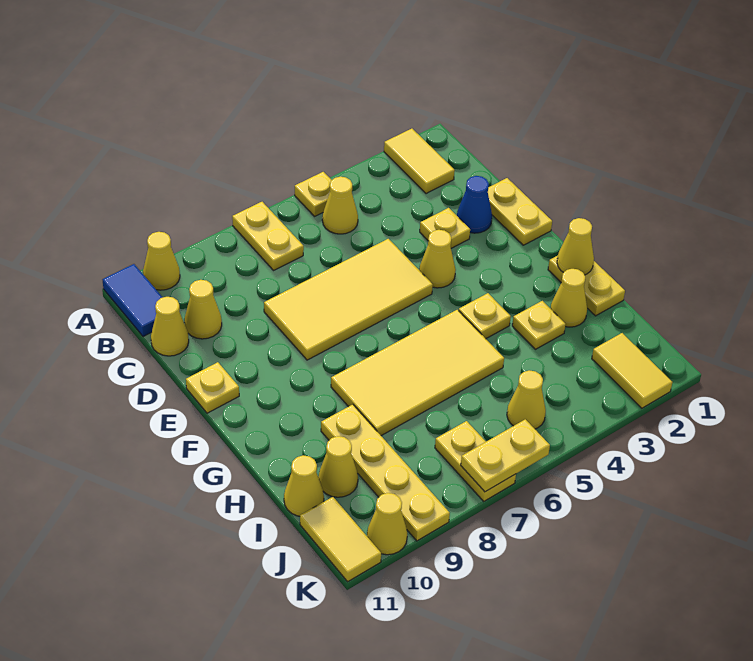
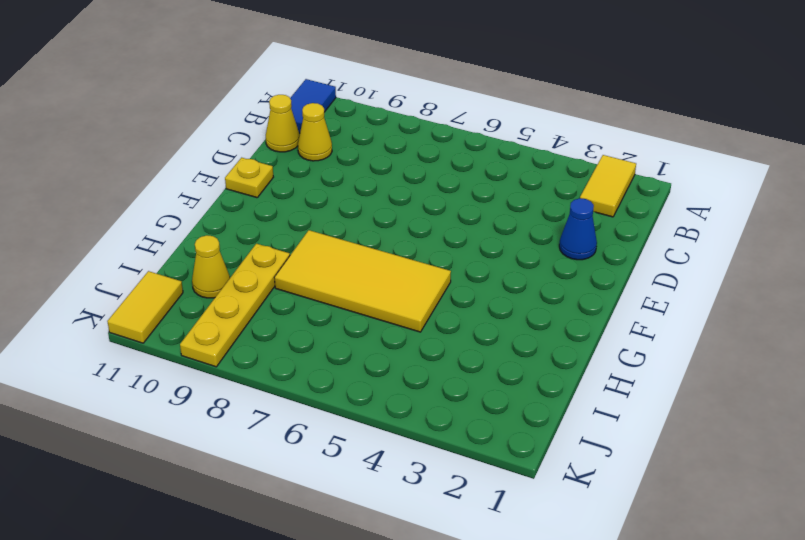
none -> yellow plate A5 level 1
none -> yellow plate A7:B7 level 1
none -> yellow cone A10 level 1

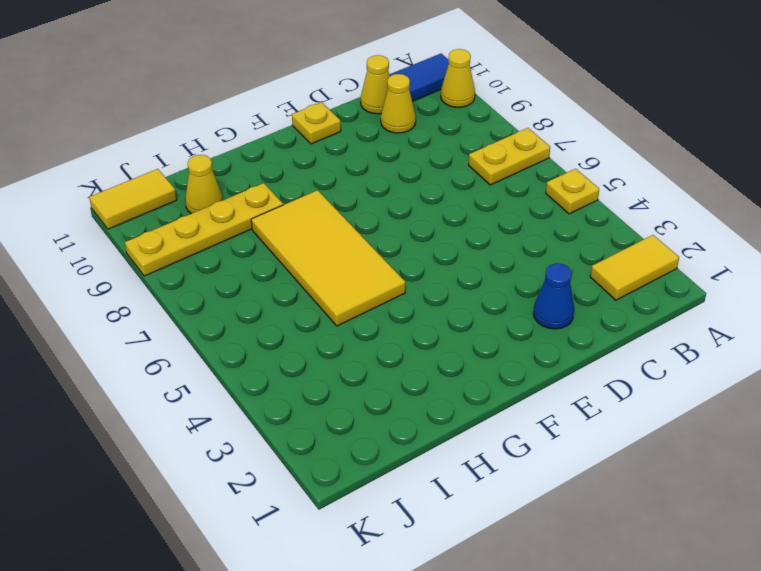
none -> yellow cone B5 level 1
none -> yellow plate D1:E1 level 1
none -> yellow plate D3 level 1

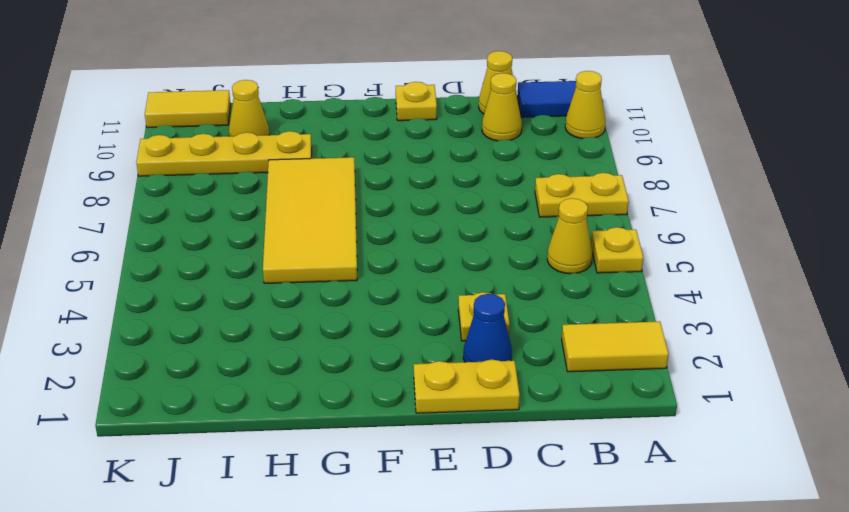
none -> yellow tile D5:E8 level 1
none -> yellow cone E4 level 1
none -> yellow plate G1:H1 level 1

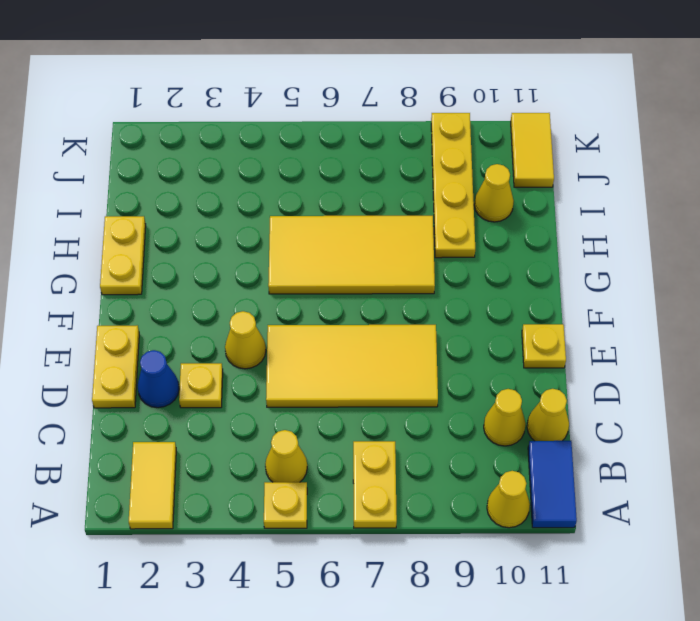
none -> yellow plate G4 level 1
none -> yellow cone H2 level 1
none -> yellow plate H3 level 1

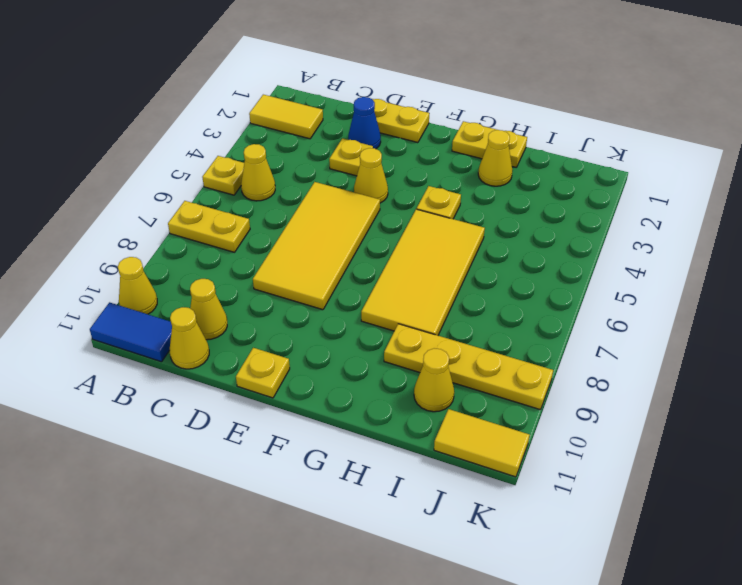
none -> yellow plate H3 level 1
none -> yellow cone I11 level 1
none -> yellow tile J2:K2 level 1

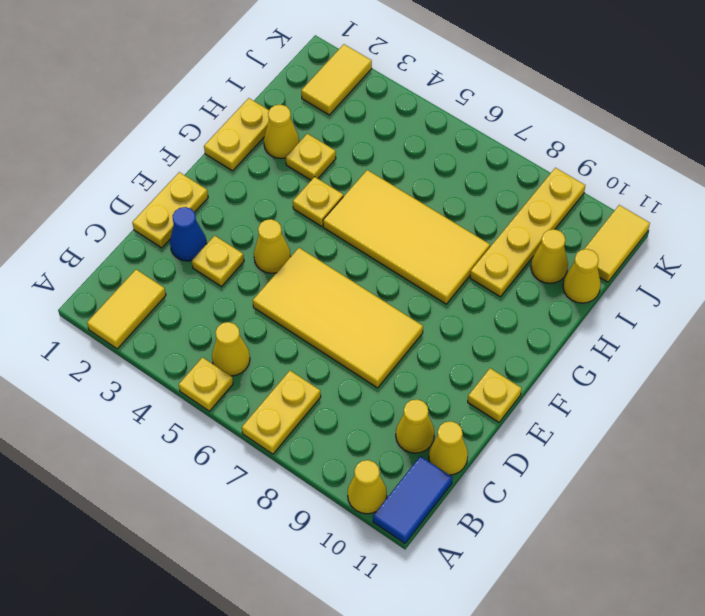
none -> yellow cone J5 level 1
none -> yellow plate J7:K7 level 1
none -> yellow cone K10 level 1

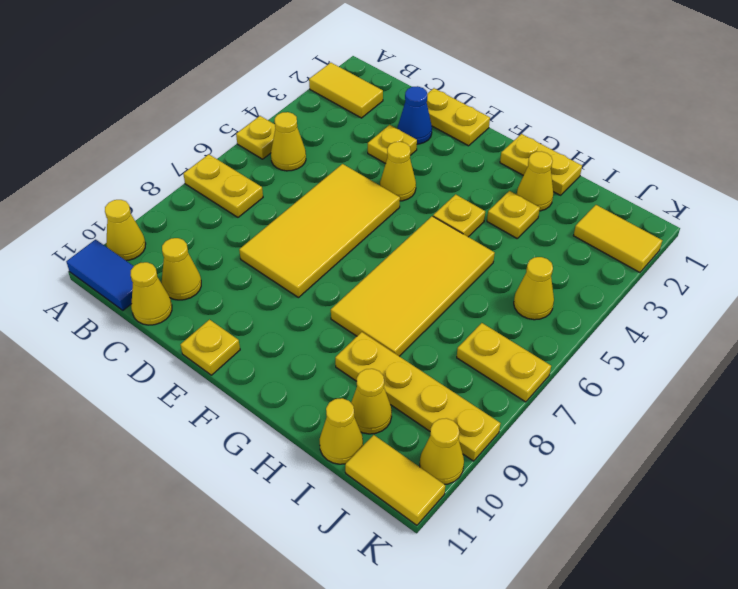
none -> yellow cone G1 level 2
none -> yellow plate K6:K7 level 2

